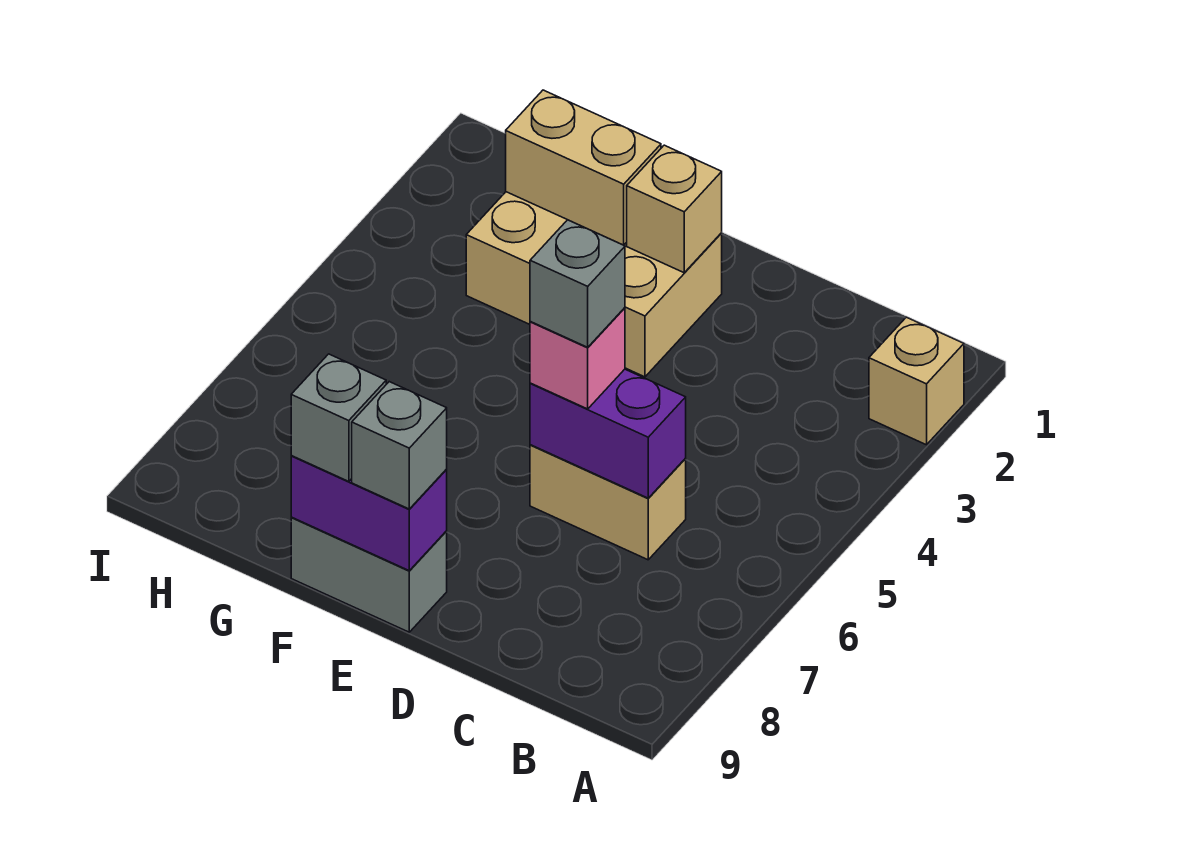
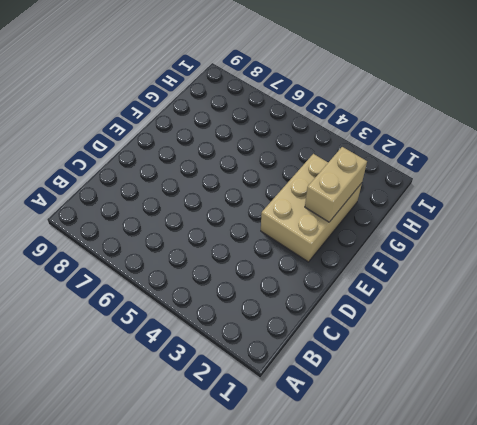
none -> tan brick A2 level 1
none -> tan brick C6:D6 level 1
none -> grey brick E9:F9 level 1

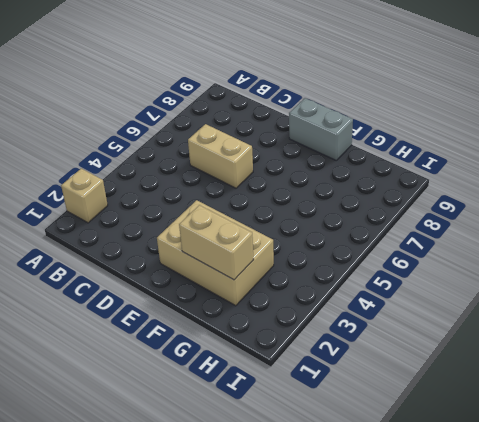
none -> purple brick C6:D6 level 2
none -> tan brick E2 level 2
none -> purple brick E9:F9 level 2

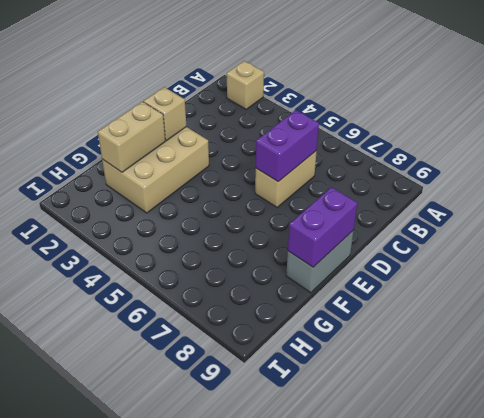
none -> pink brick D6 level 3
none -> grey brick E9 level 3
none -> grey brick F9 level 3

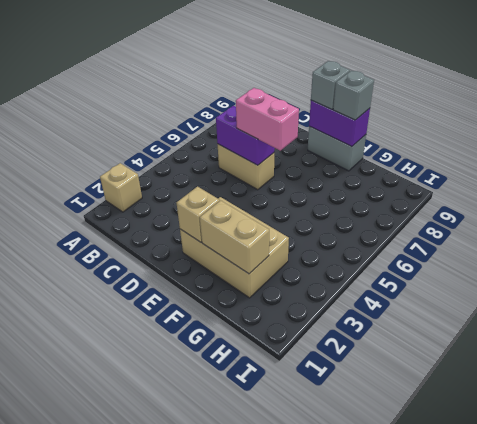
pink brick D6:E6 level 3 -> pink brick D6 level 3
none -> grey brick D6 level 4

